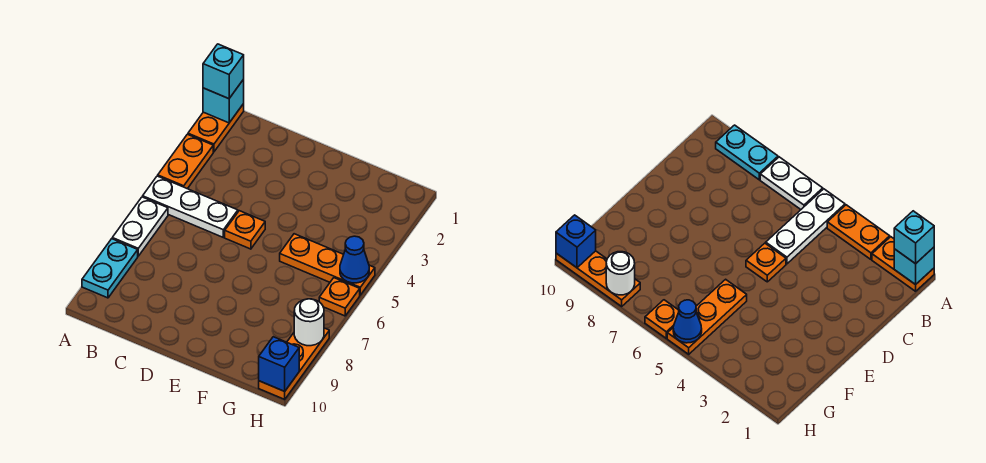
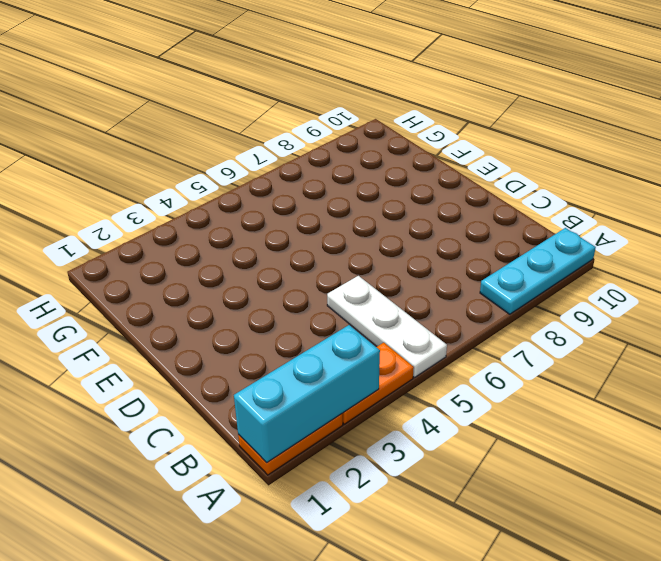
cyan brick A1:A3 level 2 -> cyan brick A1 level 2
cyan plate A8:A10 level 1 -> cyan plate A8:A9 level 1
none -> white plate A6:A7 level 1
none -> orange plate D5 level 1
none -> orange plate F5:H5 level 1

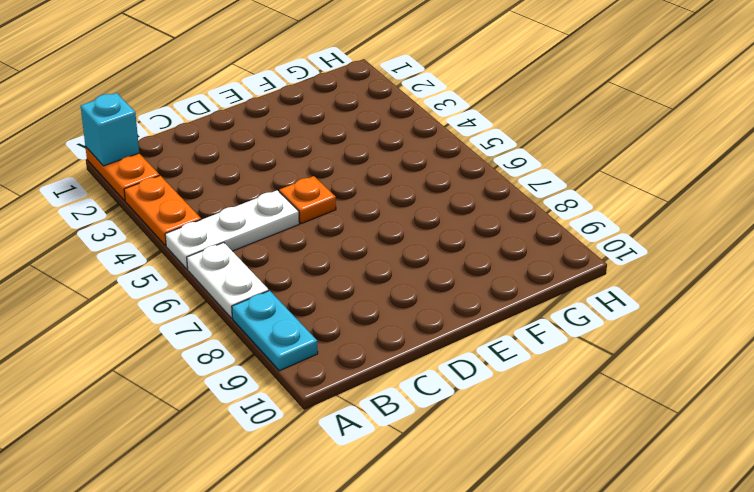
none -> orange plate F5:H5 level 1
none -> orange plate H6 level 1
none -> orange plate H8:H10 level 1

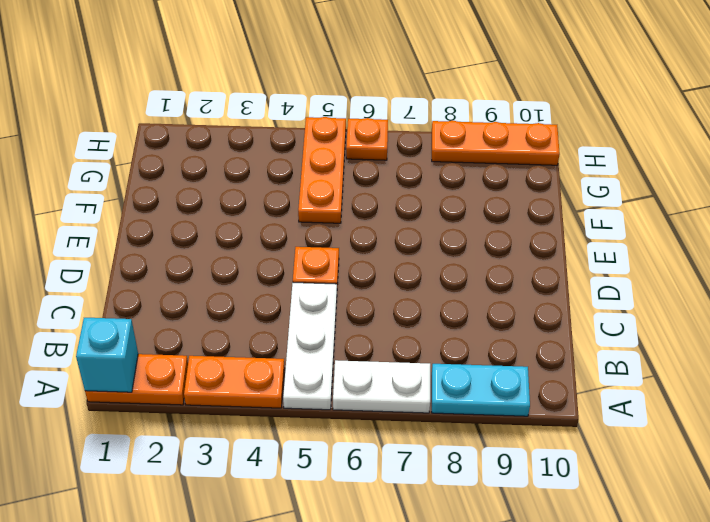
none -> blue cone H5 level 2
none -> white round brick H8 level 2
none -> blue brick H10 level 2

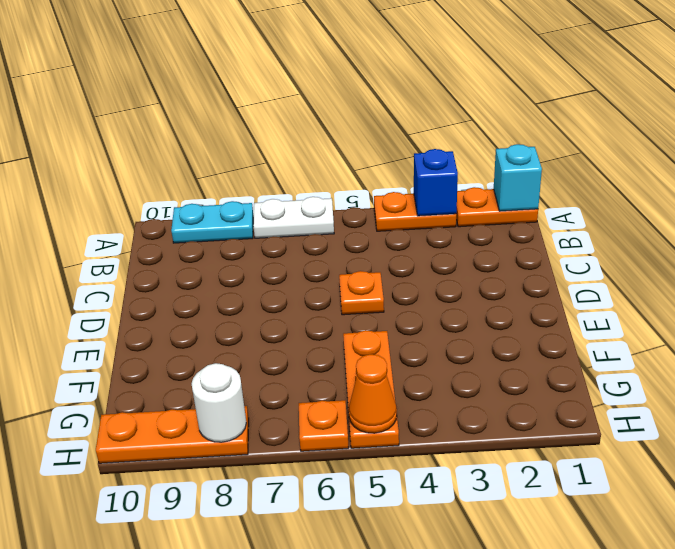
blue brick A3 level 2 -> blue brick H10 level 2
orange cone H5 level 2 -> blue cone H5 level 2
none -> white plate A5:C5 level 1
none -> cyan brick A1 level 3

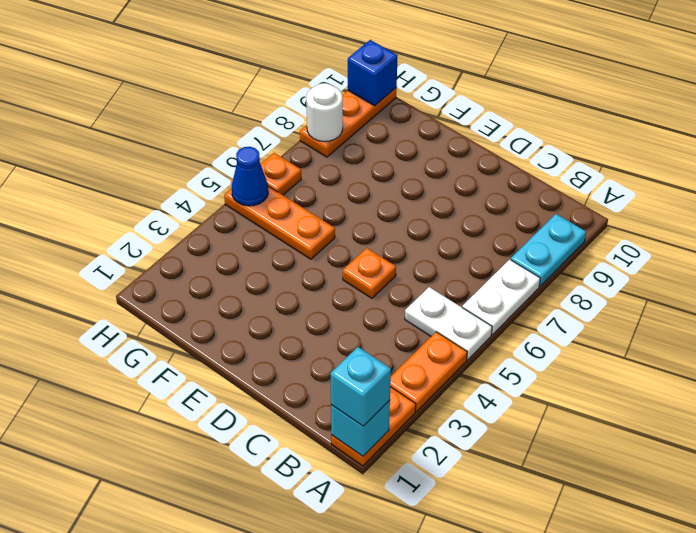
white plate A5:B5 level 1 -> white plate A5:C5 level 1

